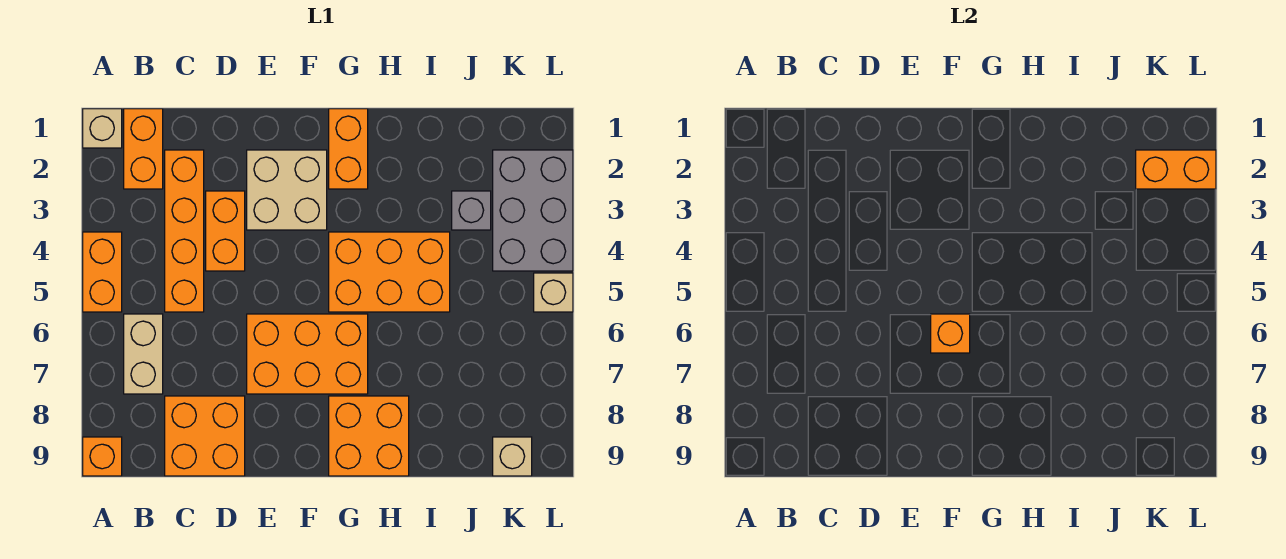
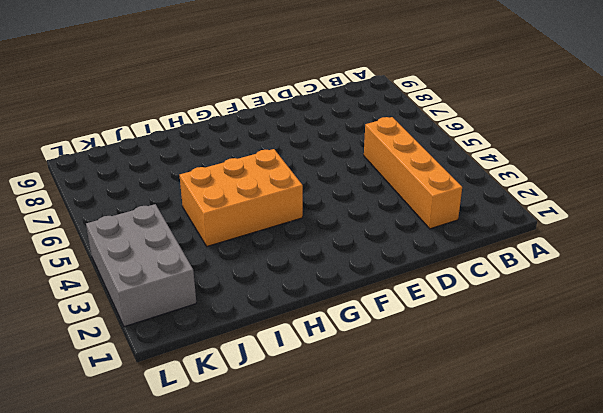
none -> tan brick A1 level 1
none -> orange brick A4:A5 level 1
none -> orange brick A9 level 1

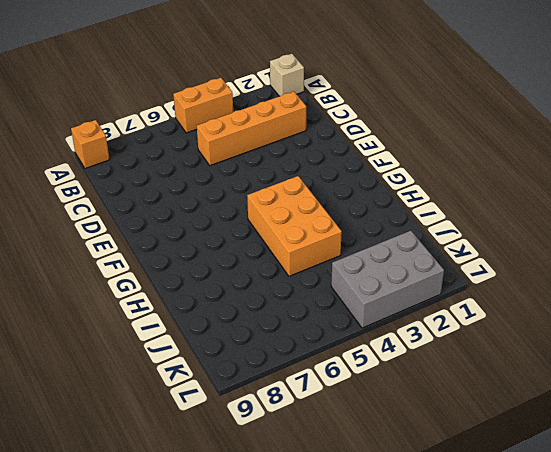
none -> orange brick B1:B2 level 1
none -> tan brick B6:B7 level 1
none -> orange brick C8:D9 level 1

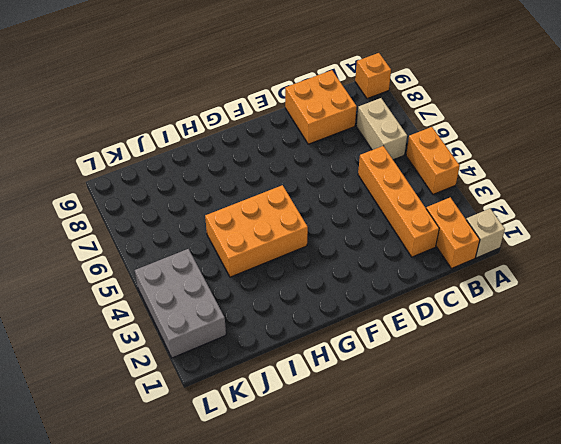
none -> orange brick D3:D4 level 1
none -> tan brick E2:F3 level 1
none -> orange brick E6:G7 level 1

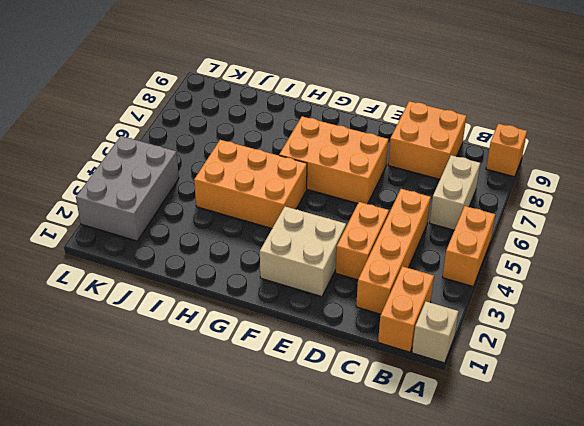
none -> orange brick G1:G2 level 1
none -> orange brick G8:H9 level 1
none -> grey brick J3 level 1

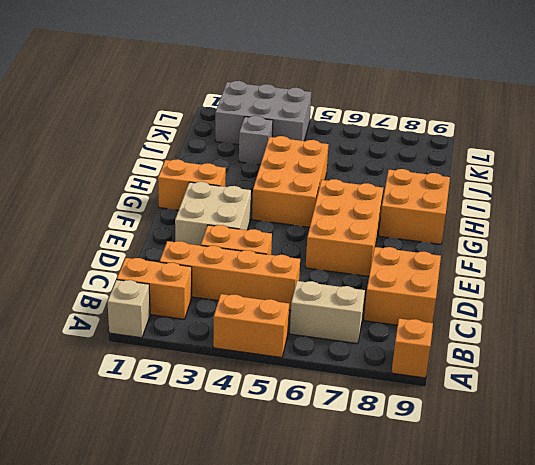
none -> tan brick K9 level 1
none -> tan brick L5 level 1
none -> orange brick F6 level 2

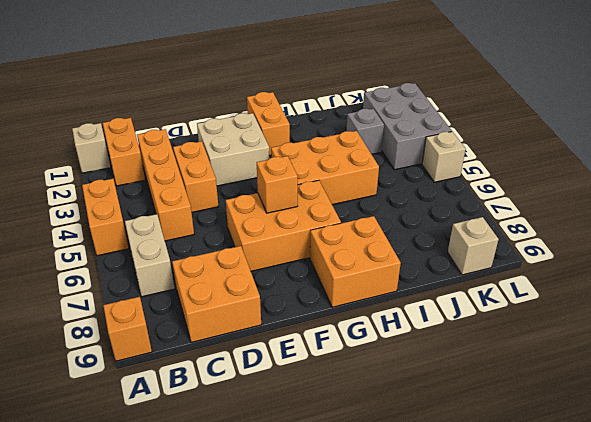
none -> orange brick K2:L2 level 2

